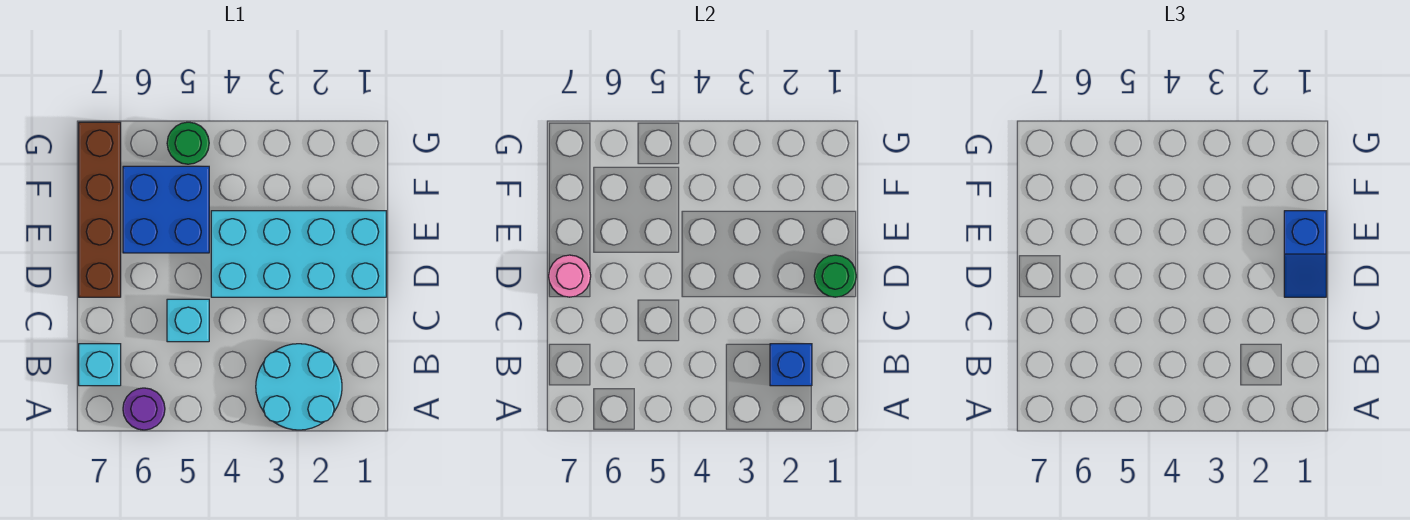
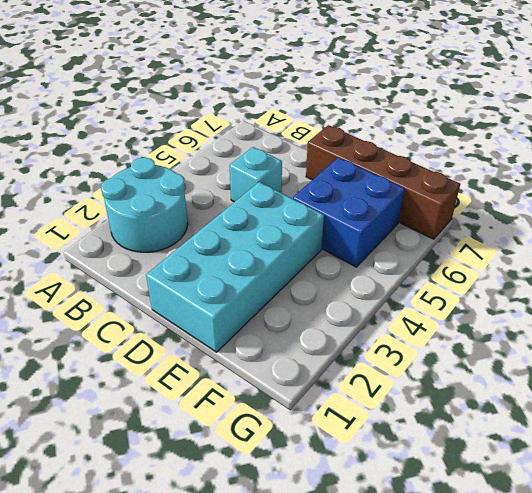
none -> purple round brick A6 level 1
none -> cyan brick B7 level 1
none -> green round brick G5 level 1

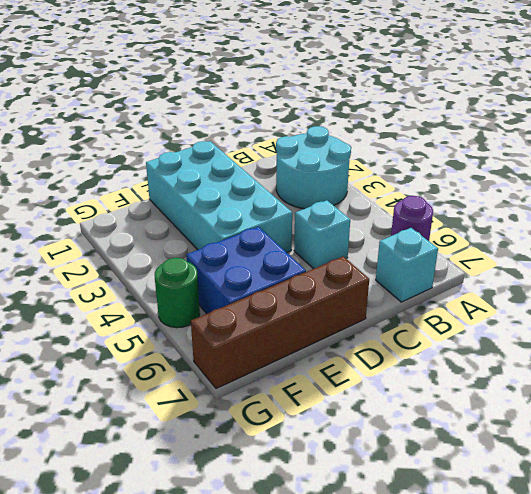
none -> blue brick B2 level 2
none -> green round brick D1 level 2
none -> pink round brick D7 level 2

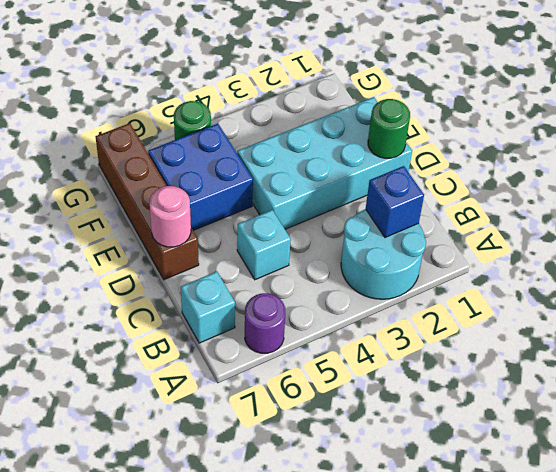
none -> blue slope D1:E1 level 3 top E

